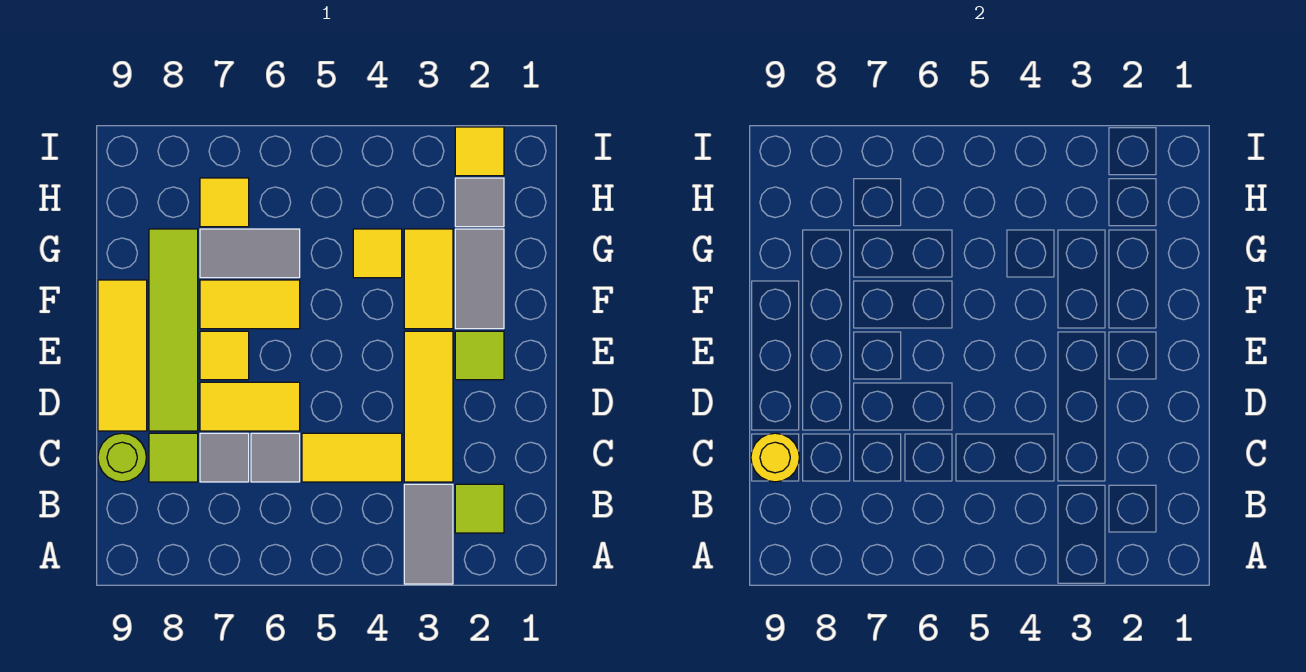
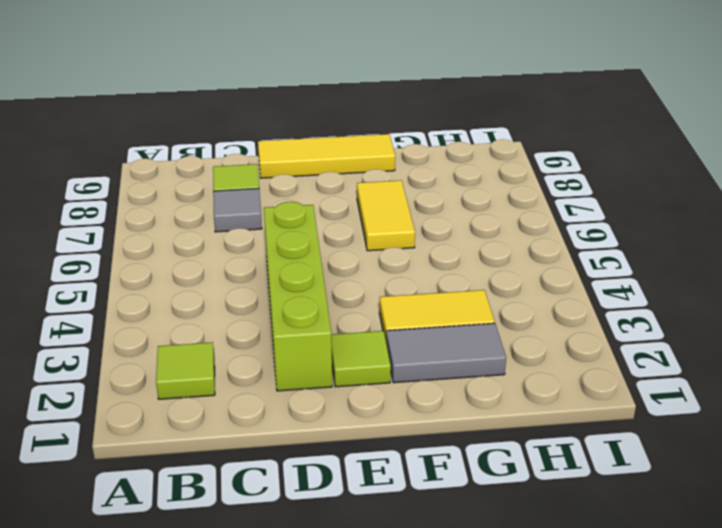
lime brick D2:D5 level 1 -> yellow tile C3:E3 level 1
none -> grey tile A3:B3 level 1
none -> yellow tile C4:C5 level 1
none -> grey tile C6 level 1

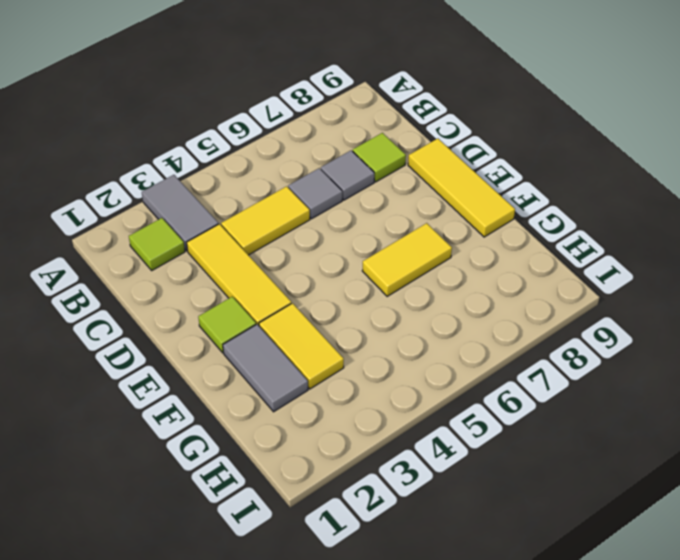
none -> lime round brick C9 level 1
none -> yellow tile D6:D7 level 1
none -> lime tile D8:G8 level 1

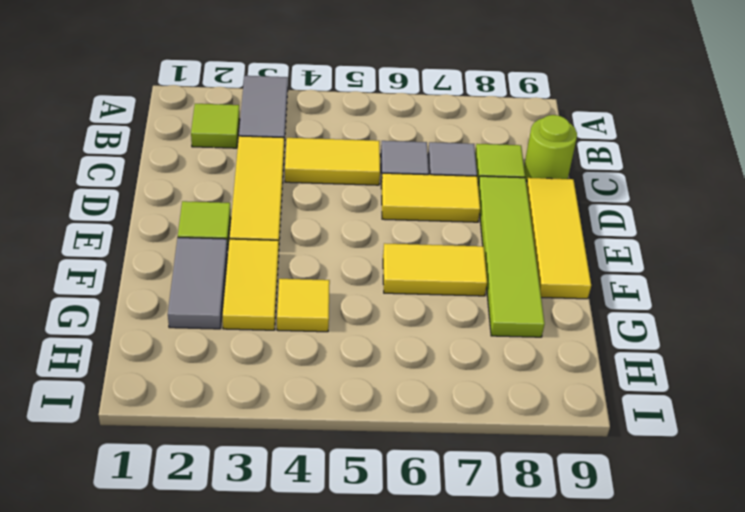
none -> yellow tile E7 level 1
none -> grey tile G6:G7 level 1
none -> grey tile H2 level 1

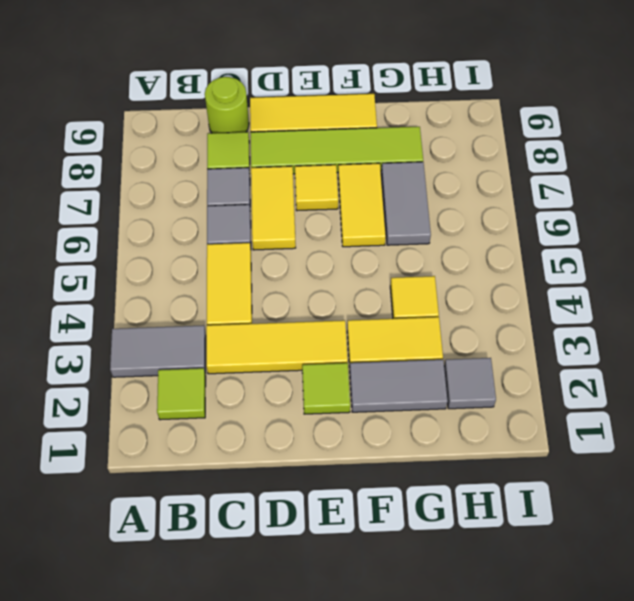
none -> yellow tile H7 level 1
none -> yellow tile I2 level 1
none -> yellow round brick C9 level 2

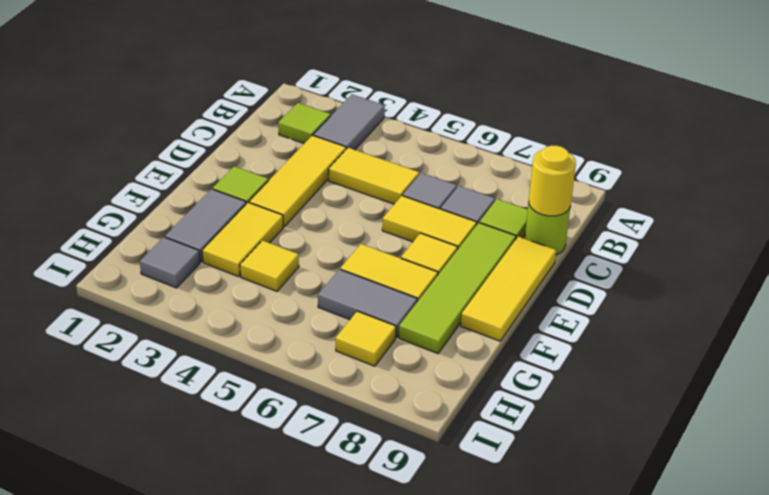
none -> yellow tile I2 level 1

